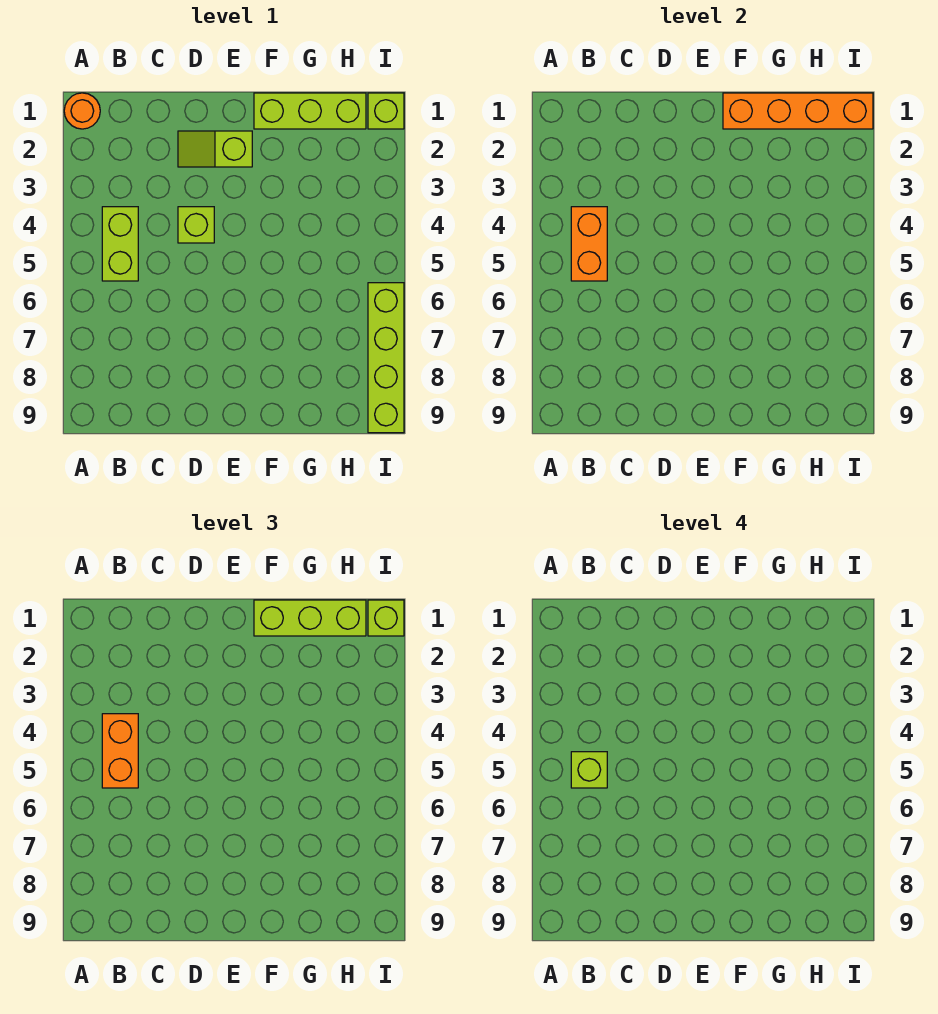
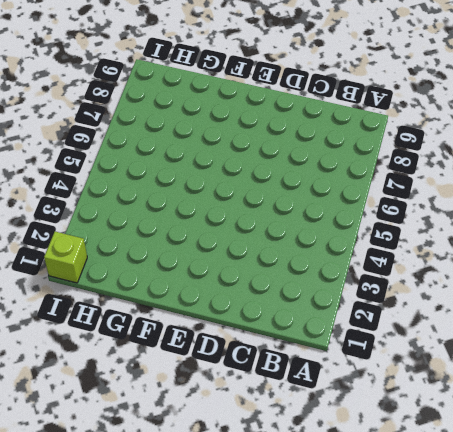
none -> orange round brick A1 level 1
none -> lime brick B4:B5 level 1
none -> lime slope D2:E2 level 1 top E

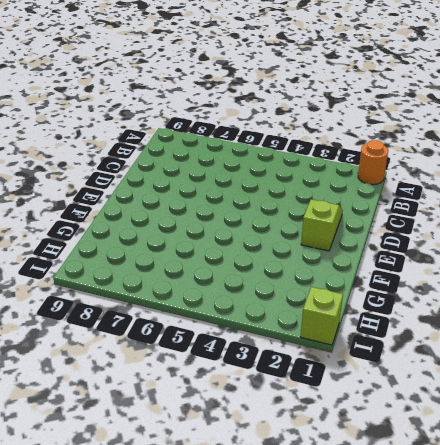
none -> lime brick B4:B5 level 1
none -> lime brick D4 level 1
none -> lime brick F1:H1 level 1

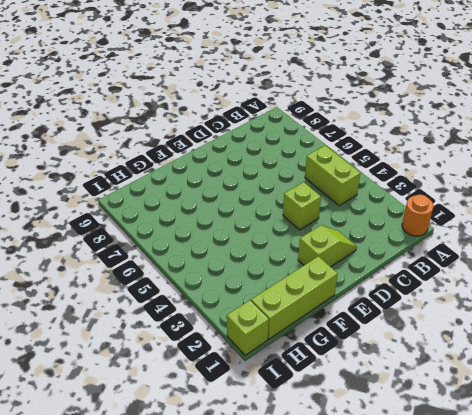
none -> lime brick I6:I9 level 1
none -> orange brick B4:B5 level 2
none -> orange brick F1:I1 level 2

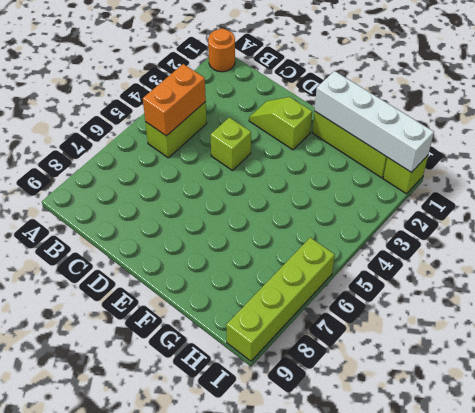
white brick F1:I1 level 2 -> orange brick F1:I1 level 2
none -> orange brick B4:B5 level 3
none -> lime brick F1:H1 level 3
none -> lime brick I1 level 3

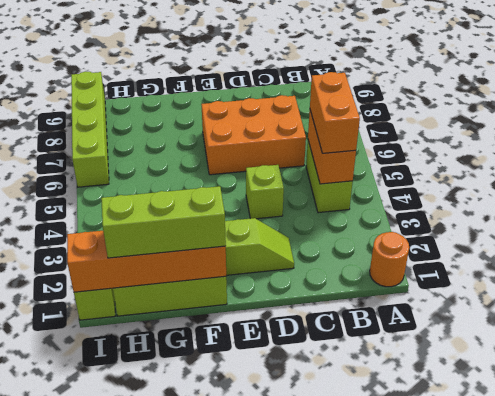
orange brick C6:E7 level 1 -> none
none -> lime brick I1 level 3
none -> lime brick B5 level 4

